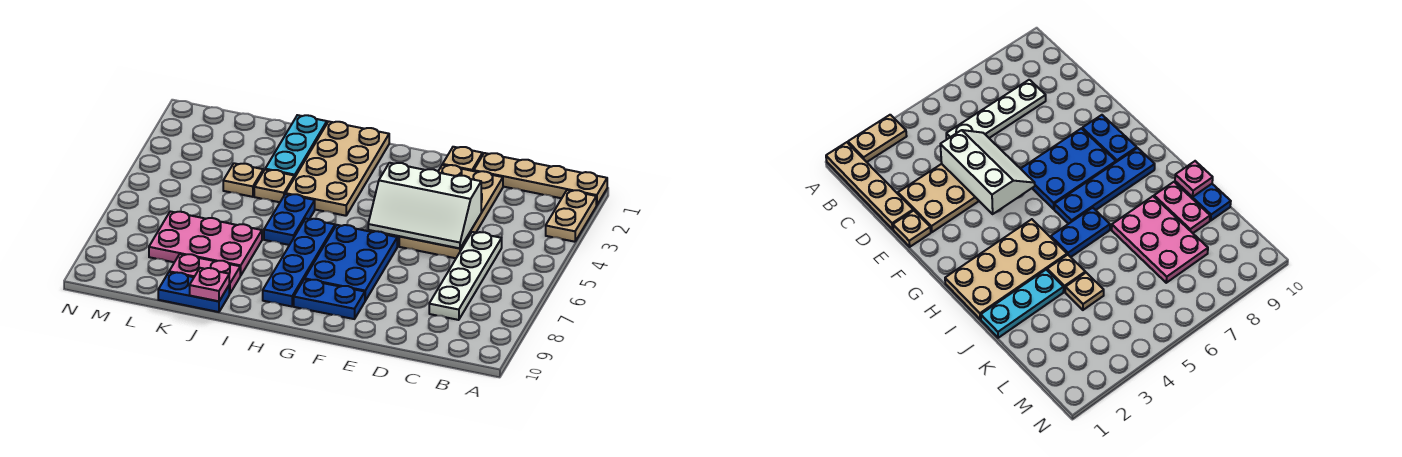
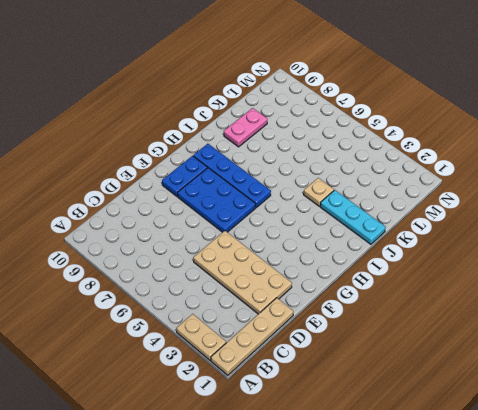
none -> white plate C5:C8 level 1
none -> tan plate E1 level 1
none -> tan plate H1:I4 level 1

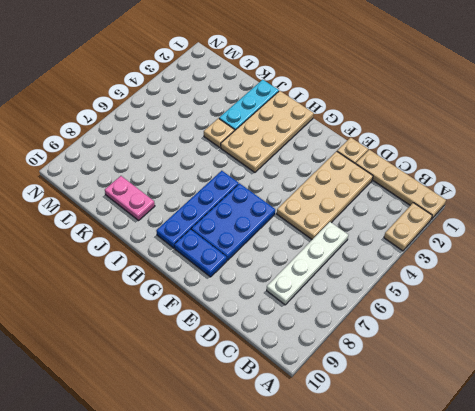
none -> blue plate I5:I6 level 1
none -> pink plate J7:L8 level 1
none -> blue plate J10:K10 level 1

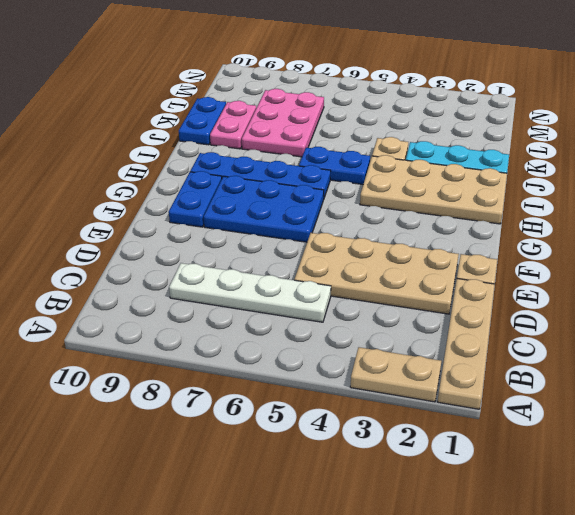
none -> tan plate K4 level 1
none -> white slope D4:F5 level 2 top 4
none -> pink plate J10 level 2

